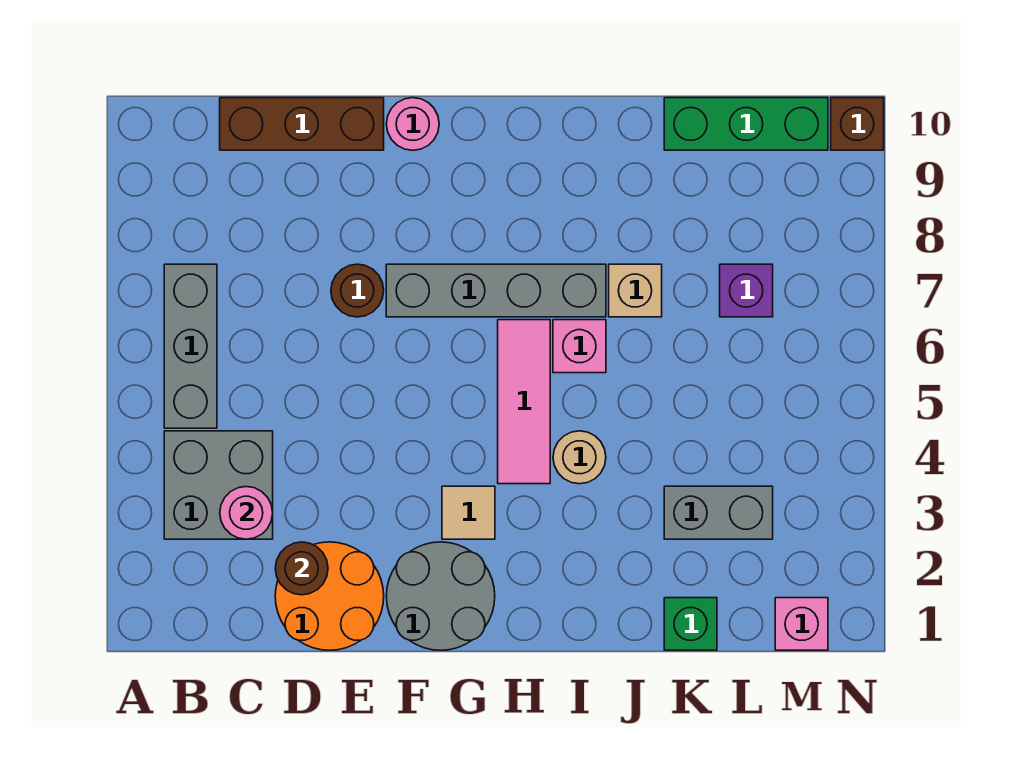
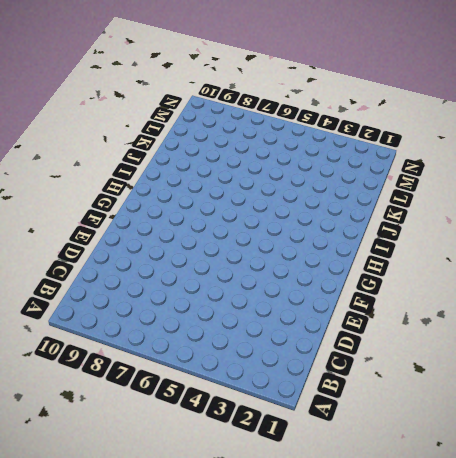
none -> grey brick B3:C4 level 1
none -> grey brick B5:B7 level 1
none -> brown brick C10:E10 level 1

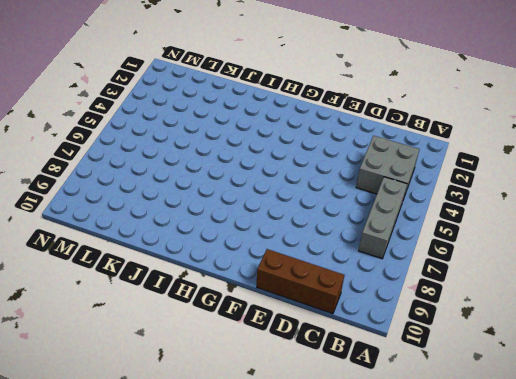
none -> orange round brick D1:E2 level 1
none -> brown round brick E7 level 1
none -> grey round brick F1:G2 level 1

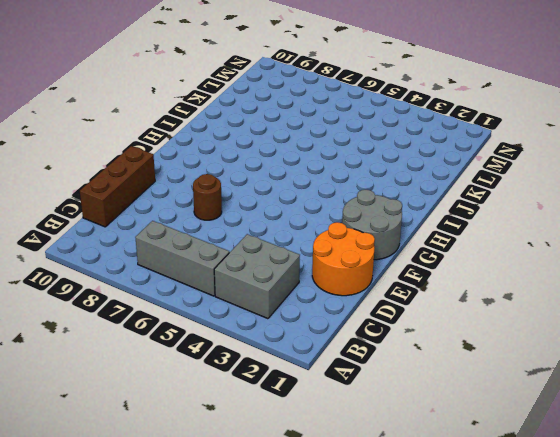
none -> grey brick F7:I7 level 1
none -> pink round brick F10 level 1
none -> tan tile G3 level 1

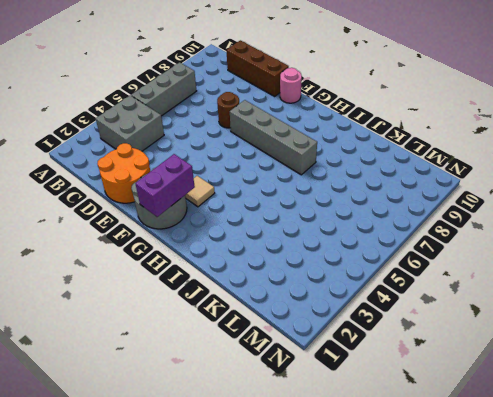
purple brick G1:G2 level 2 -> none
none -> pink tile H4:H6 level 1
none -> tan round brick I4 level 1
none -> pink brick I6 level 1

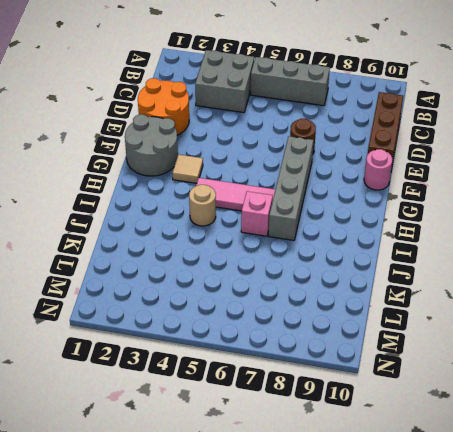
none -> tan brick J7 level 1
none -> green brick K1 level 1
none -> grey brick K3:L3 level 1

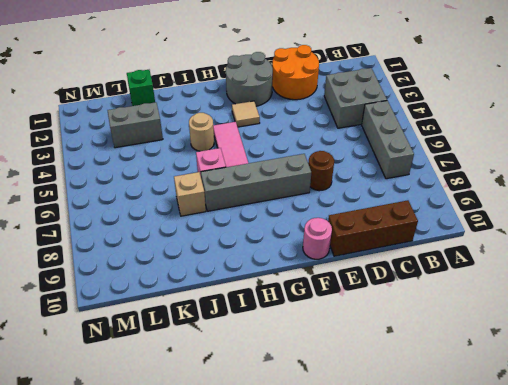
none -> green brick K10:M10 level 1
none -> purple brick L7 level 1
none -> pink brick M1 level 1

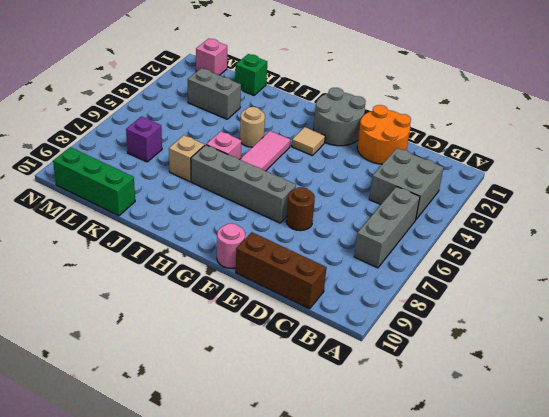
none -> brown brick N10 level 1
none -> pink round brick C3 level 2
none -> brown round brick D2 level 2

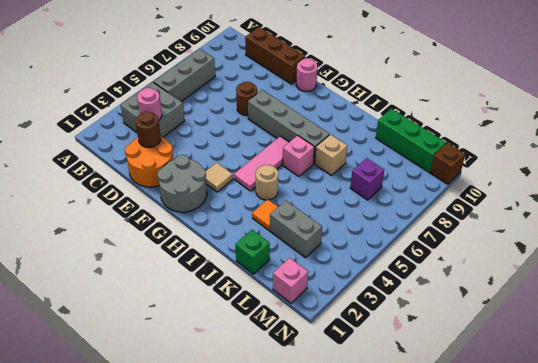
orange tile J3 level 1 -> none

